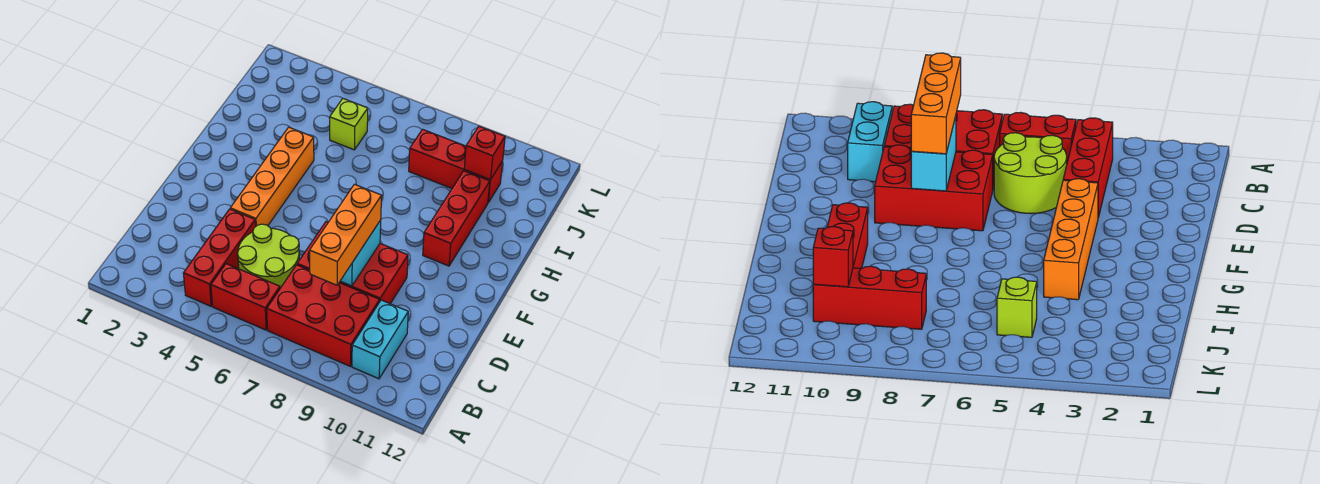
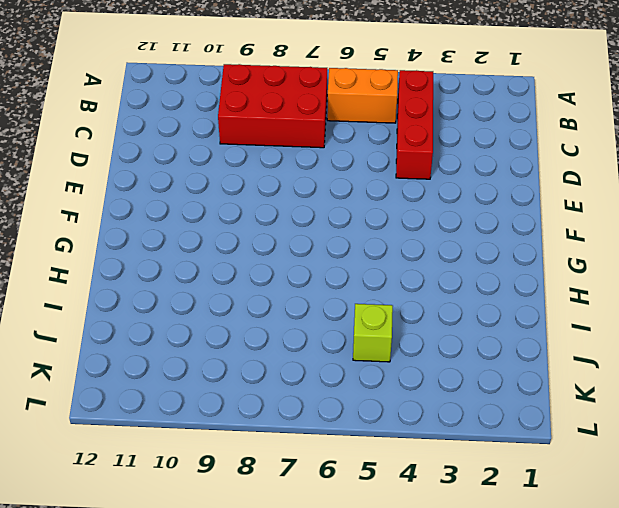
orange brick B5:B6 level 1 -> red brick B5:B6 level 1
none -> cyan brick B10:C10 level 1
none -> lime round brick C5:D6 level 1
none -> red brick D7:E9 level 1

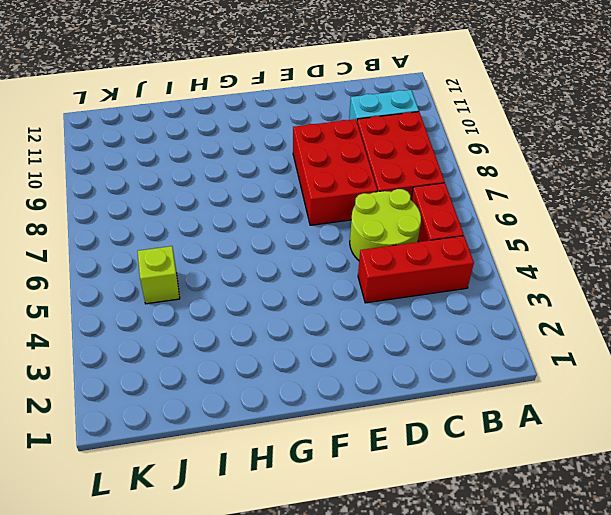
none -> orange brick E4:H4 level 1
none -> red brick G10:I10 level 1
none -> red brick J8:J10 level 1

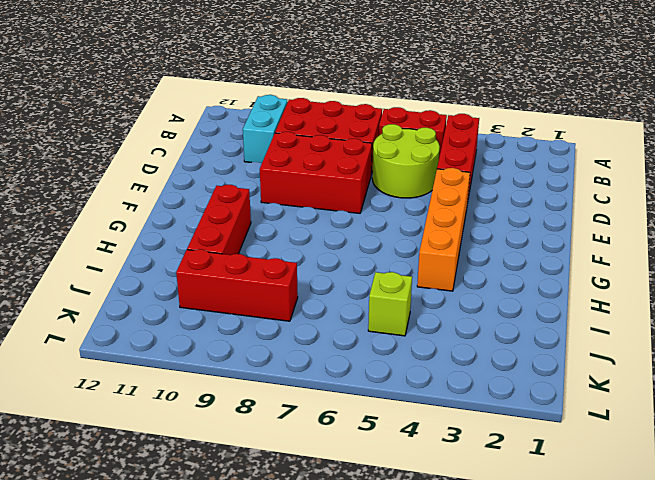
none -> cyan brick D8:E8 level 2
none -> red brick J10 level 2
none -> orange brick C8:E8 level 3

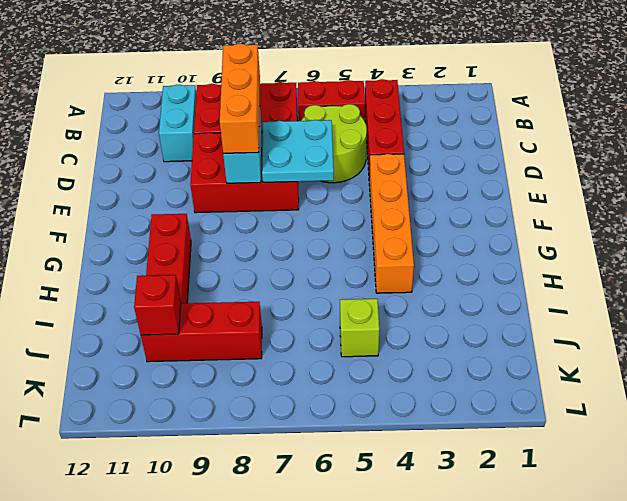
cyan plate D6:E7 level 2 -> none

